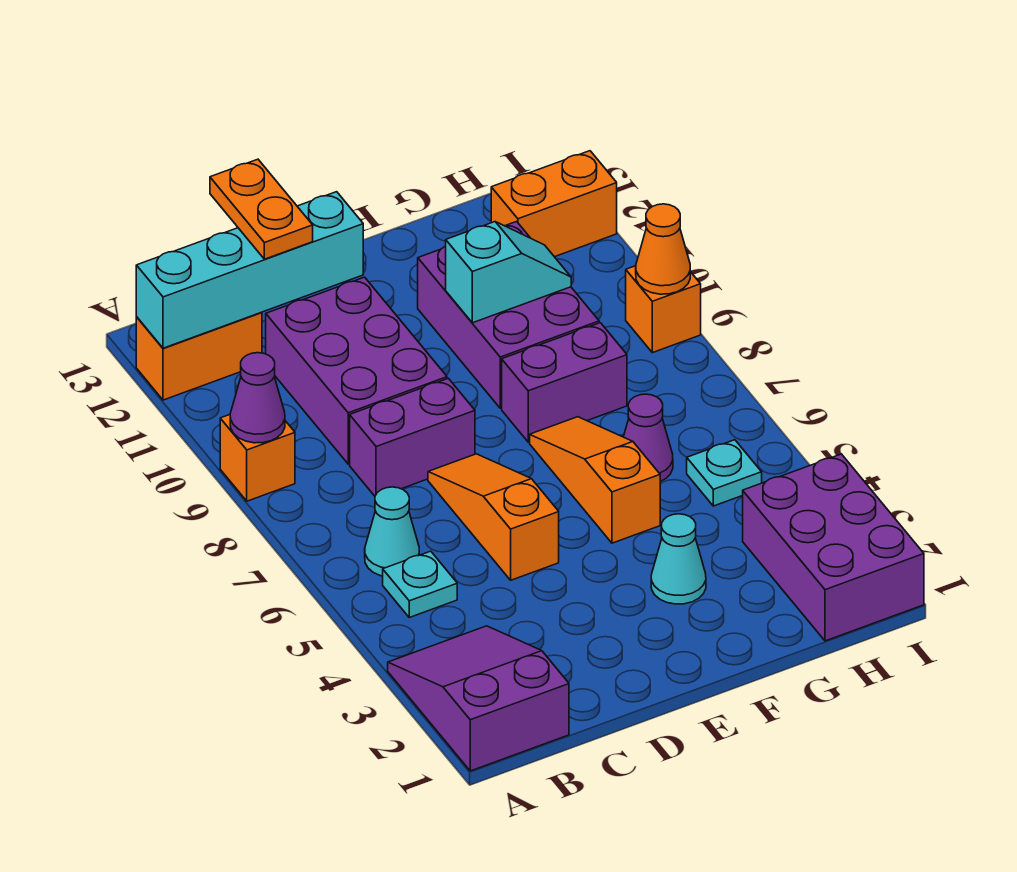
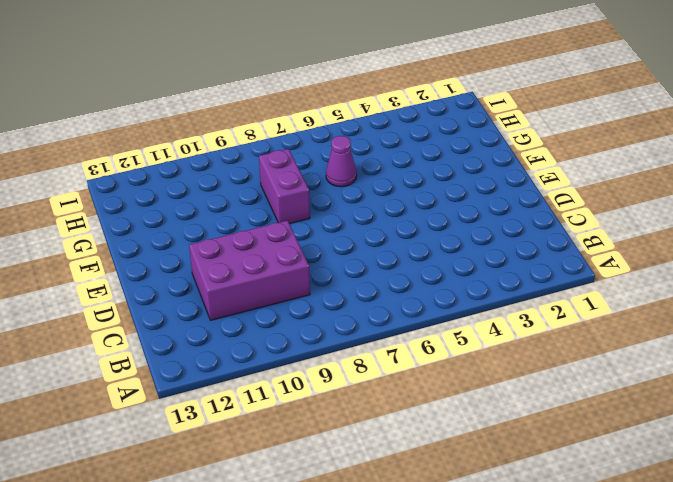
none -> purple slope A1:B3 level 1 top 1
none -> orange brick A9 level 1
none -> orange brick A12:B12 level 1

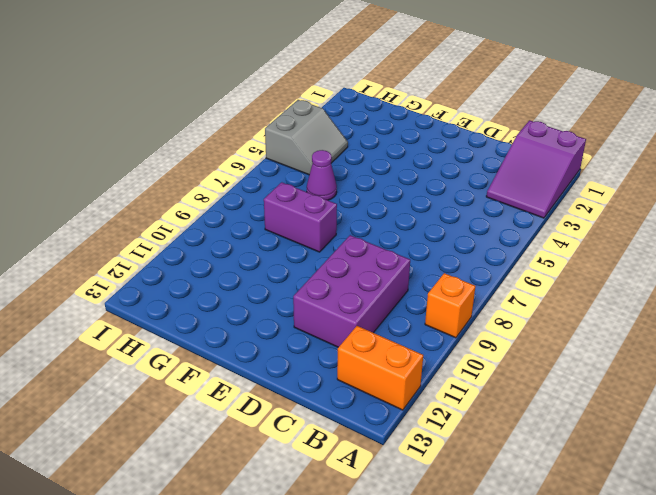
grey slope H4:I5 level 1 top I -> cyan plate H5 level 1
none -> cyan plate B5 level 1
none -> cyan cone B6 level 1
none -> purple brick C8:D8 level 1

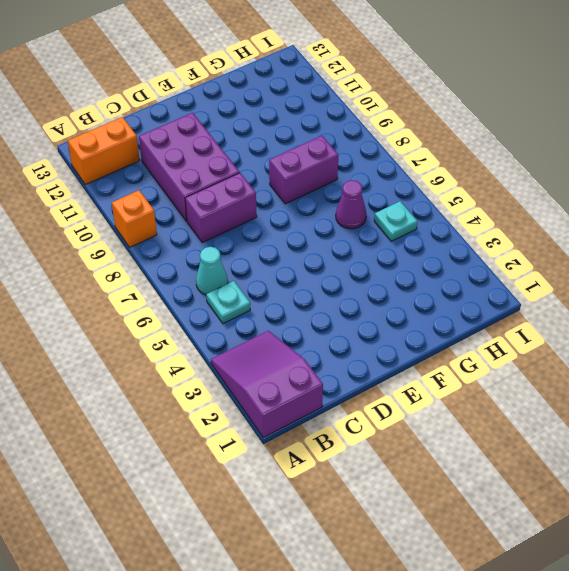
none -> orange slope D5:D7 level 1 top 5
none -> cyan cone F3 level 1
none -> orange slope F5:F7 level 1 top 5

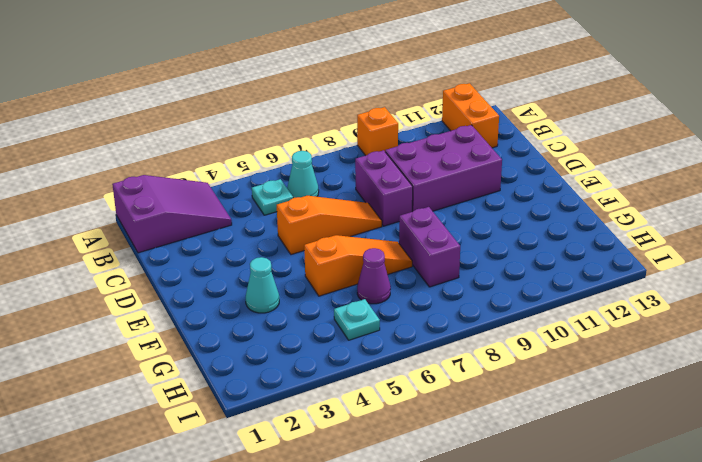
none -> purple brick F9:G11 level 1
none -> purple brick H1:I3 level 1
none -> orange brick H12:I12 level 1

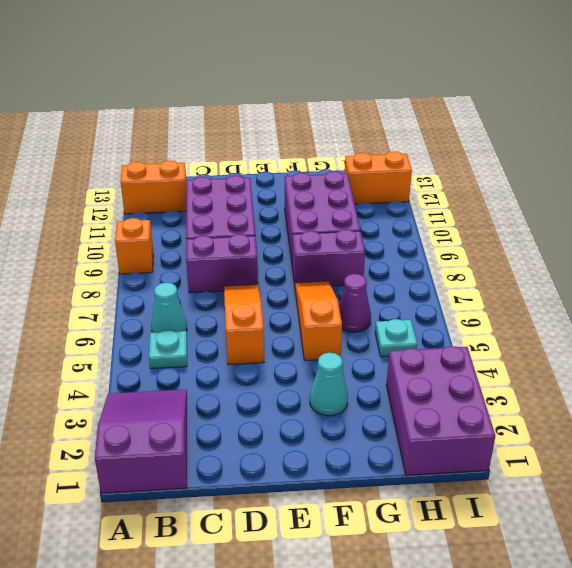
none -> orange brick I9 level 1
none -> purple cone A9 level 2
none -> cyan brick A12:D12 level 2

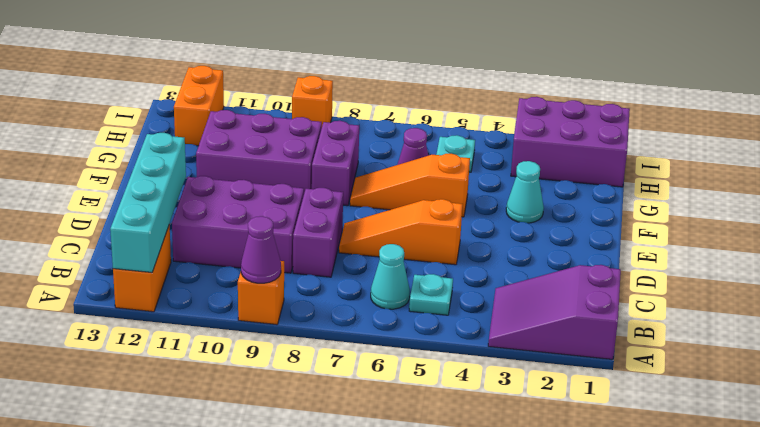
none -> cyan slope F10:G10 level 2 top F
none -> orange cone I9 level 2
none -> orange plate C12:C13 level 3

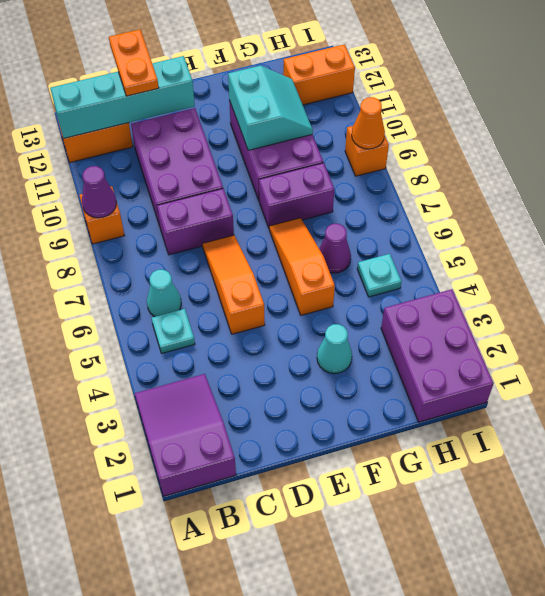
cyan slope F10:G11 level 2 top F -> cyan slope F10:G10 level 2 top F

